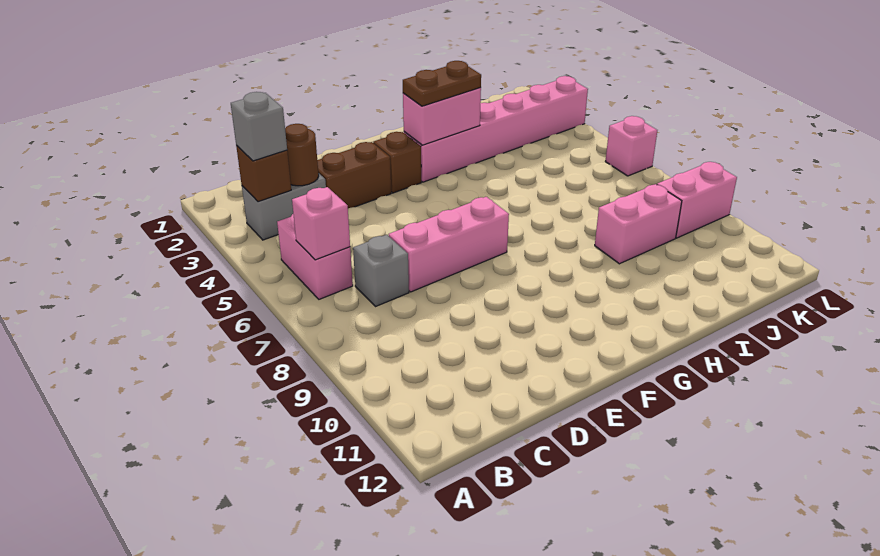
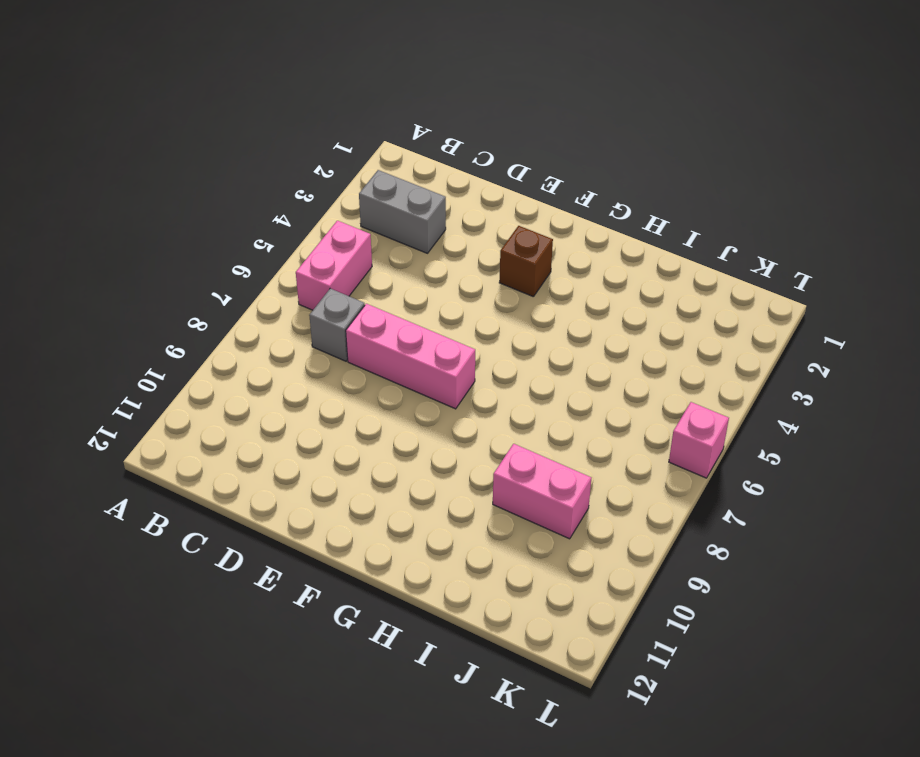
none -> brown brick D3:E3 level 1
none -> pink brick G3:L3 level 1
none -> pink brick K9:L9 level 1

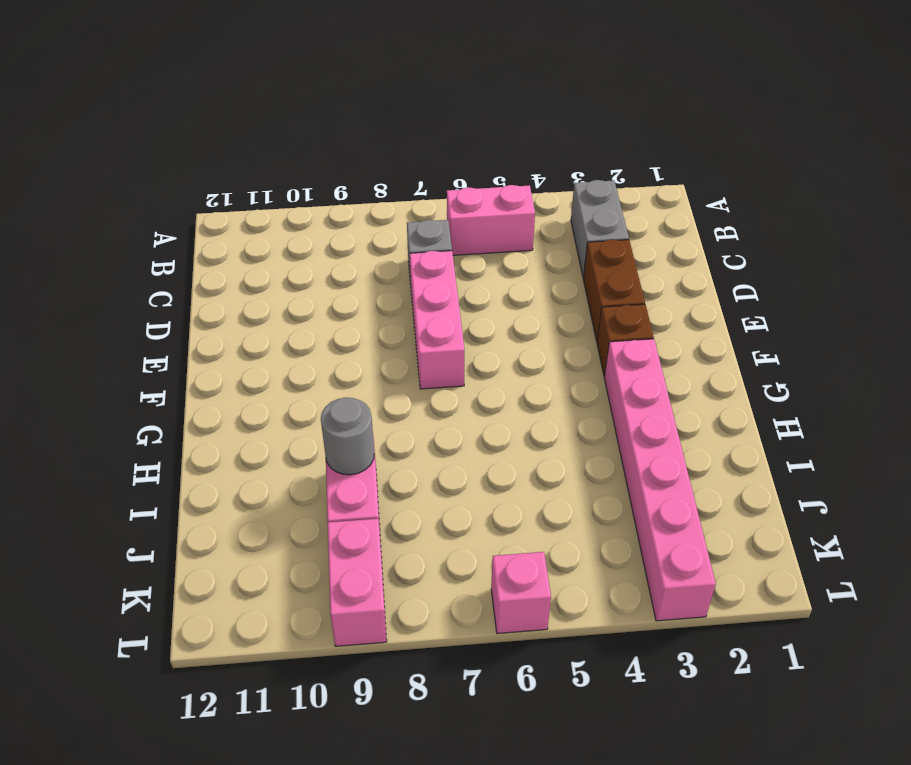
grey round brick I9 level 2 -> none
none -> brown brick B3 level 2
none -> pink brick B6 level 2
none -> brown round brick C3 level 2

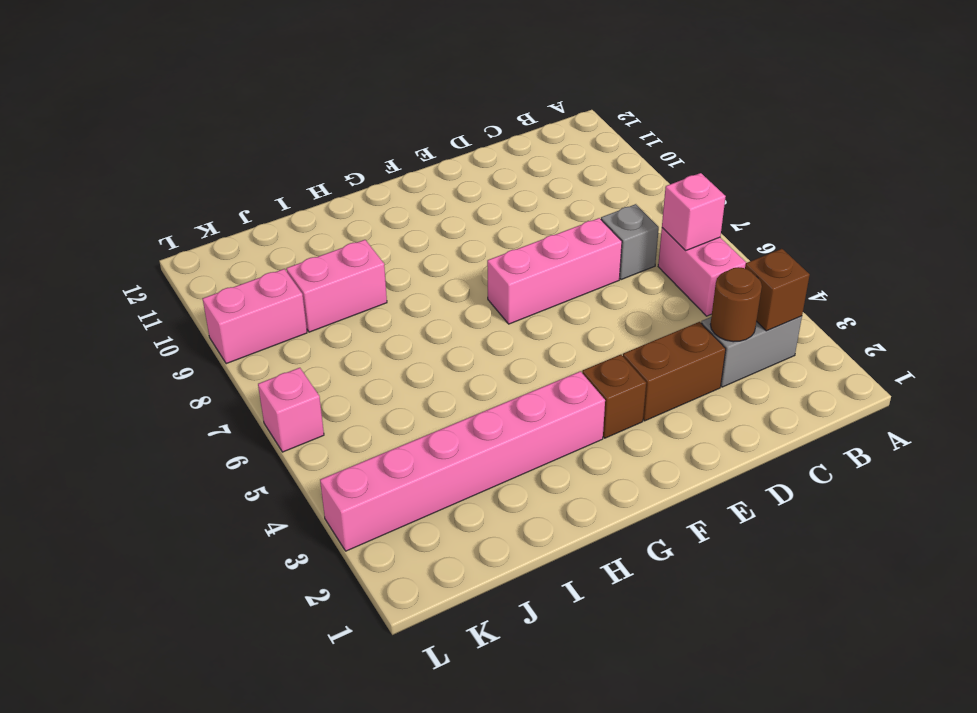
none -> pink brick G3:H3 level 2
none -> grey brick B3 level 3
none -> brown plate G3:H3 level 3

